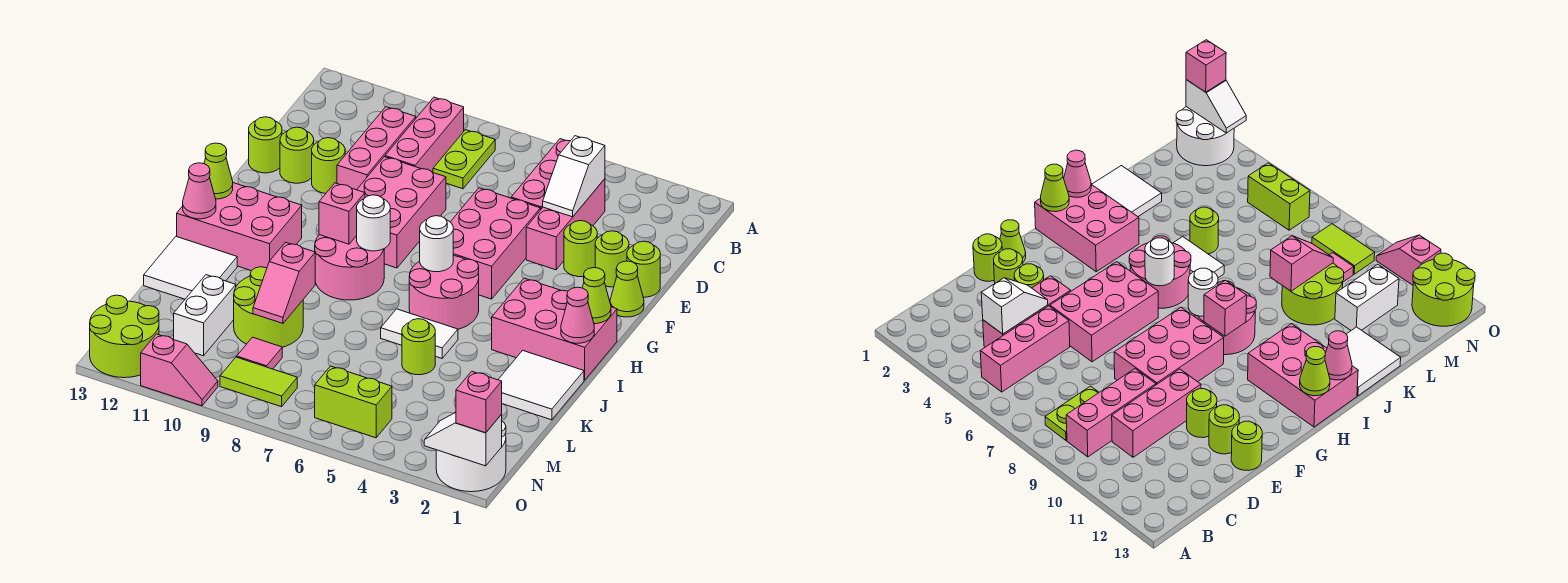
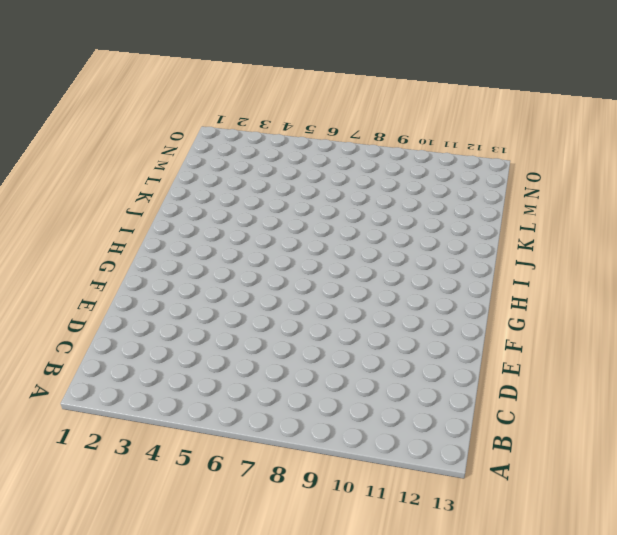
none -> pink brick B5:D5 level 1
none -> lime plate B8:C8 level 1
none -> pink brick B9:D9 level 1
none -> pink brick C4:E4 level 1

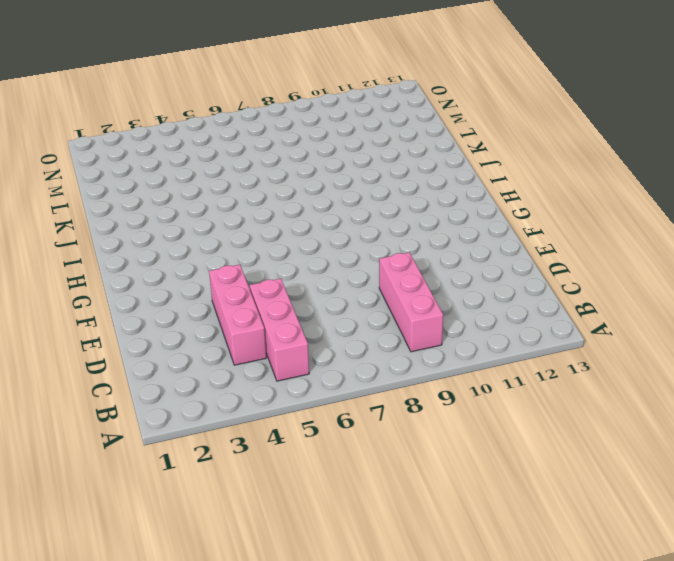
none -> lime plate B8:C8 level 1
none -> pink brick C10:E10 level 1
none -> lime round brick E1 level 1
none -> lime round brick E2 level 1

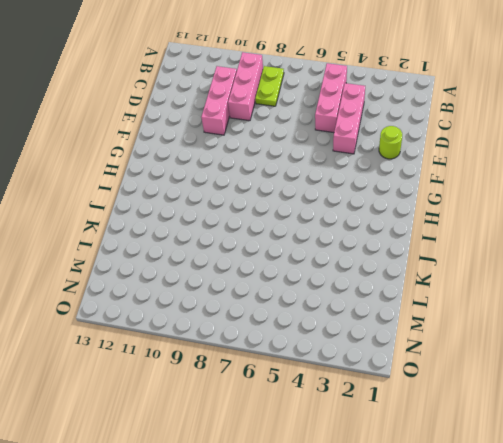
none -> lime round brick E1 level 1
none -> lime round brick E3 level 1
none -> pink brick E5:G6 level 1
none -> pink brick E8:G9 level 1

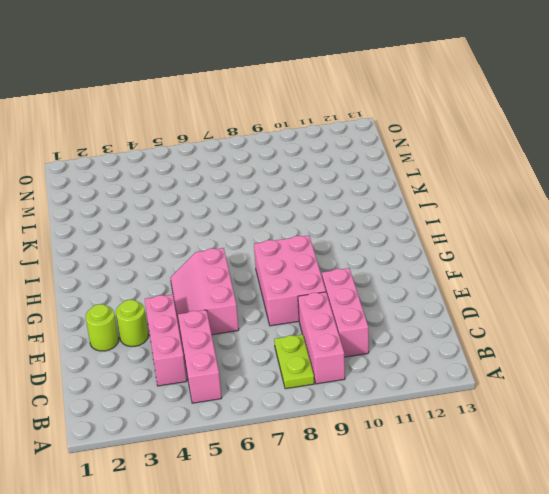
pink slope E5:G6 level 1 top 6 -> pink brick E5:G6 level 1
none -> lime round brick E1 level 1
none -> lime round brick E11 level 1
none -> lime round brick E12 level 1
none -> lime round brick E13 level 1

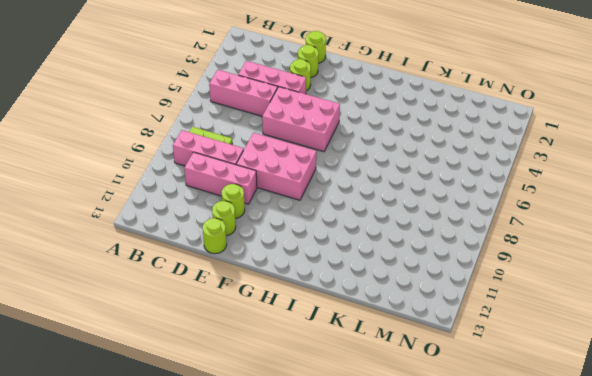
none -> lime cone F1 level 1
none -> pink brick H1:I3 level 1
none -> pink round brick H5:I6 level 1
none -> pink round brick H8:I9 level 1

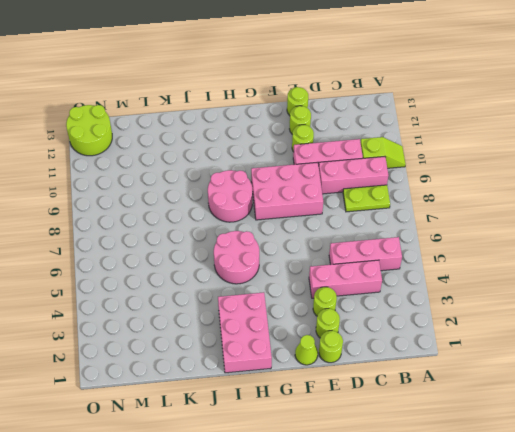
lime slope A10:B10 level 1 top B -> none
none -> pink brick E5:G6 level 1
none -> pink brick H11:I13 level 1
none -> white tile J1:K2 level 1
none -> white tile J5:J6 level 1

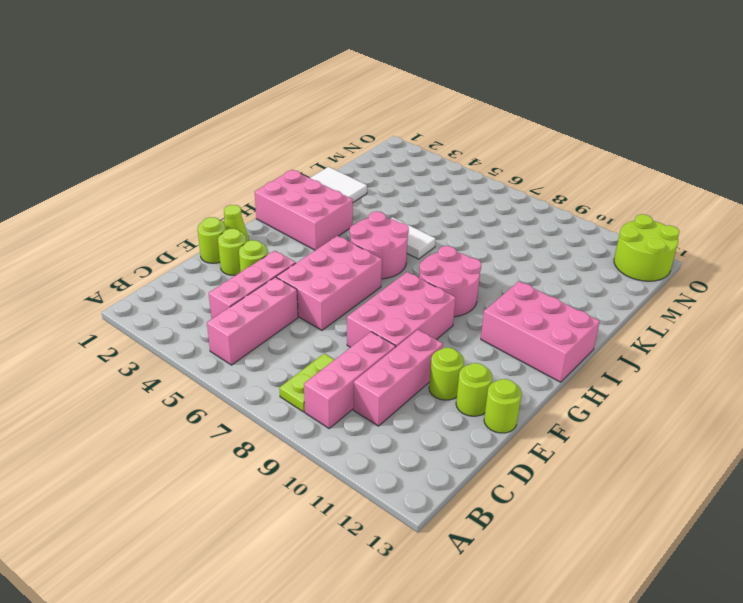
none -> white tile J12:K13 level 1
none -> lime round brick K5 level 1
none -> lime round brick K9:L10 level 1
none -> white brick L11:M11 level 1

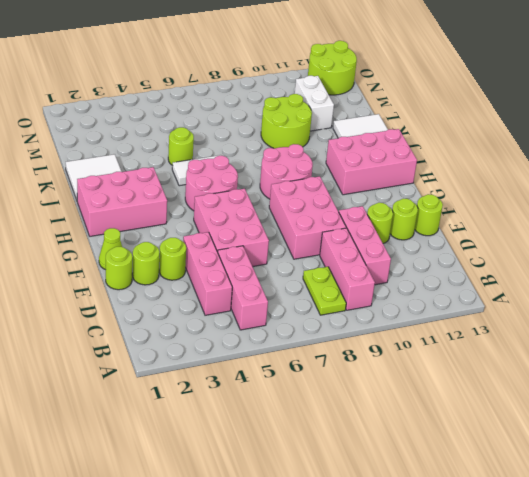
none -> pink tile M9 level 1
none -> white round brick N1:O2 level 1
none -> lime brick N5:N6 level 1
none -> lime tile N8:N9 level 1

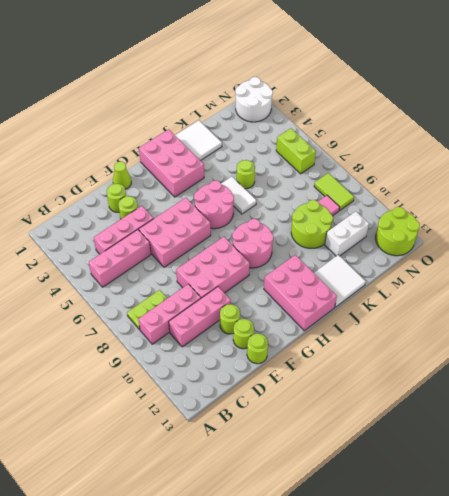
none -> lime round brick E1 level 1
none -> pink slope O10:O11 level 1 top 11
none -> white slope C4:D4 level 2 top C
none -> lime cone H1 level 2

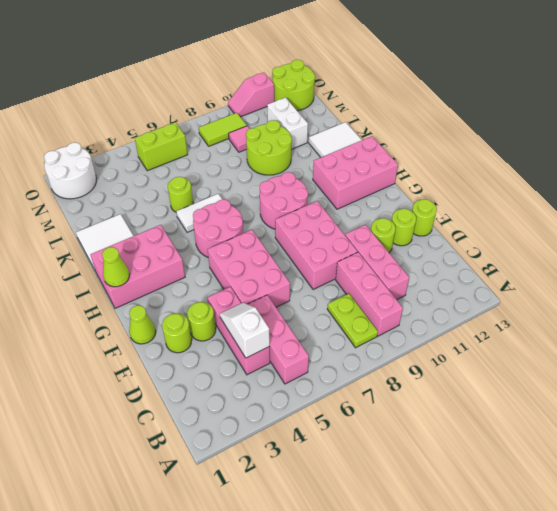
none -> lime round brick E1 level 1
none -> white round brick H6 level 2
none -> white round brick H8 level 2
none -> pink brick H9 level 2

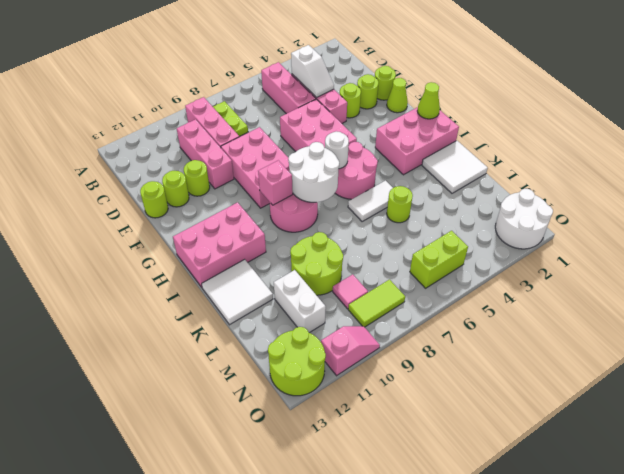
white round brick H7:I8 level 2 -> white round brick H8 level 2
none -> lime cone H13 level 2
none -> pink cone I1 level 2
none -> pink cone I13 level 2
none -> pink slope K9:L9 level 2 top K

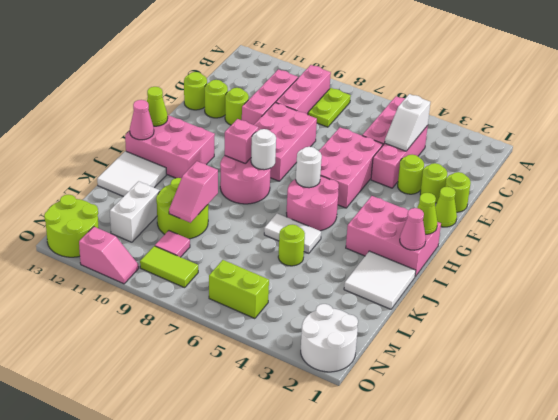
none -> white slope O1:O2 level 2 top 1
none -> pink brick O1 level 3

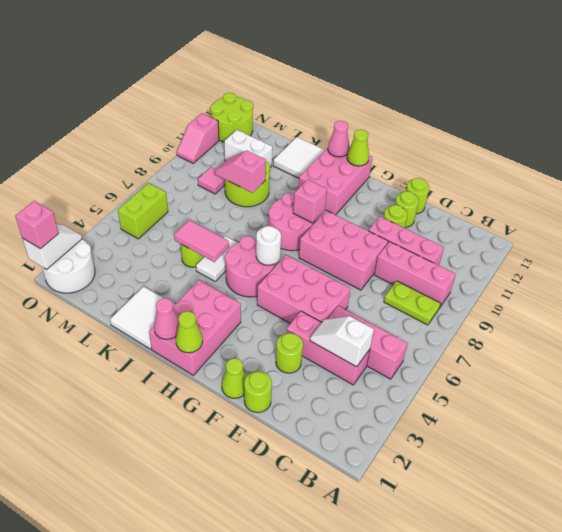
pink tile J5:K5 level 2 -> none
none -> lime round brick E2 level 1
none -> lime tile N8:N9 level 1
none -> white round brick H8 level 2

